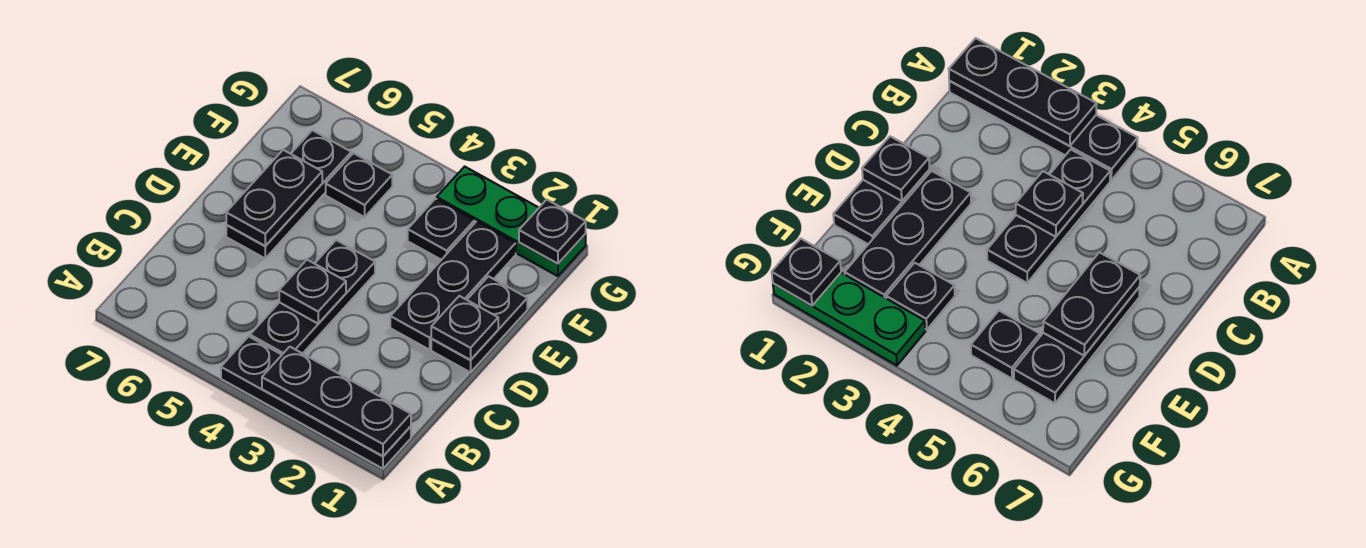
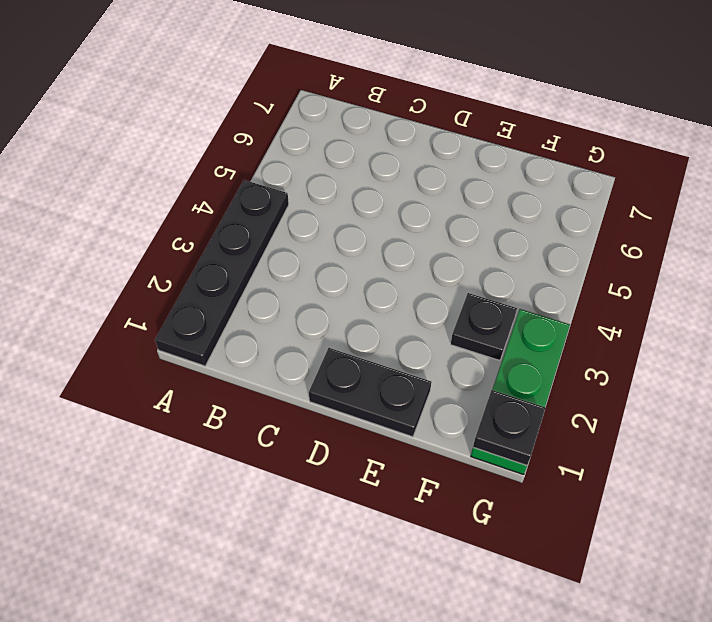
none -> black plate B4:D4 level 1
none -> black plate D2:F2 level 1
none -> black plate D6:F6 level 1

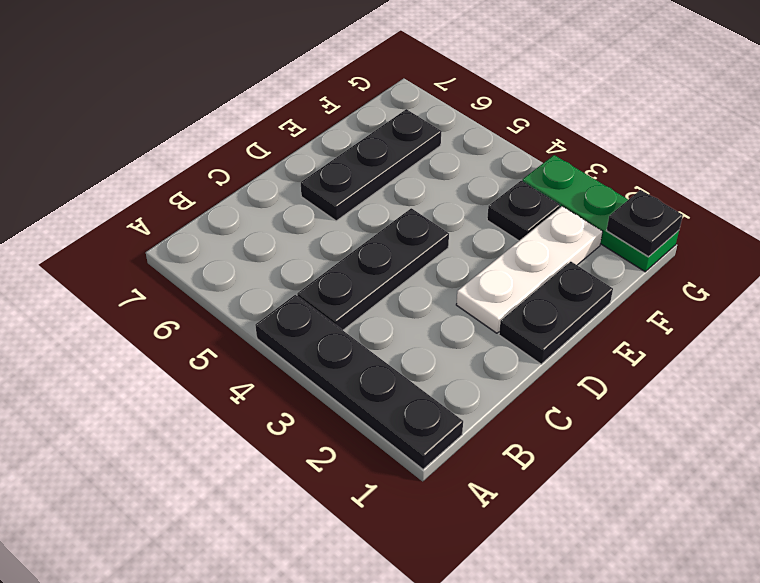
white plate D2:F2 level 1 -> black plate D2:F2 level 1
none -> black plate F5 level 1
none -> black plate A1:A3 level 2
none -> black plate C4 level 2

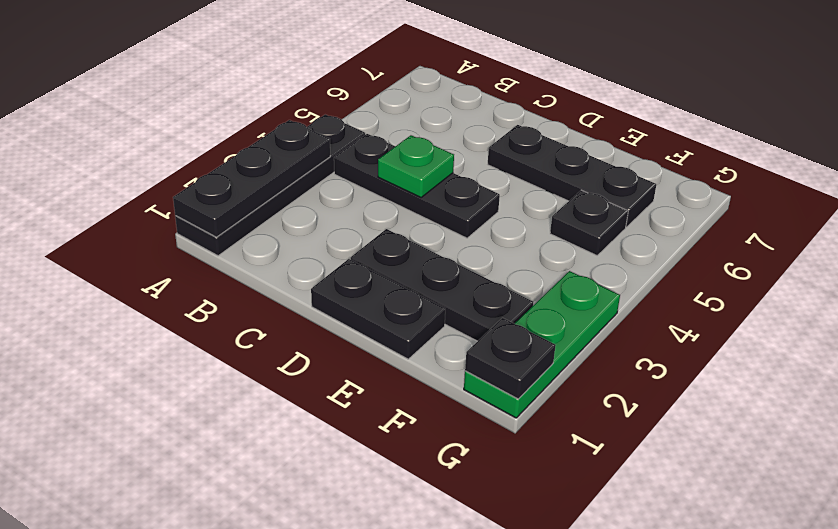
green plate C4 level 2 -> black plate C4 level 2
none -> black plate F3 level 1
none -> black plate D1 level 2
none -> black plate D6:E6 level 2

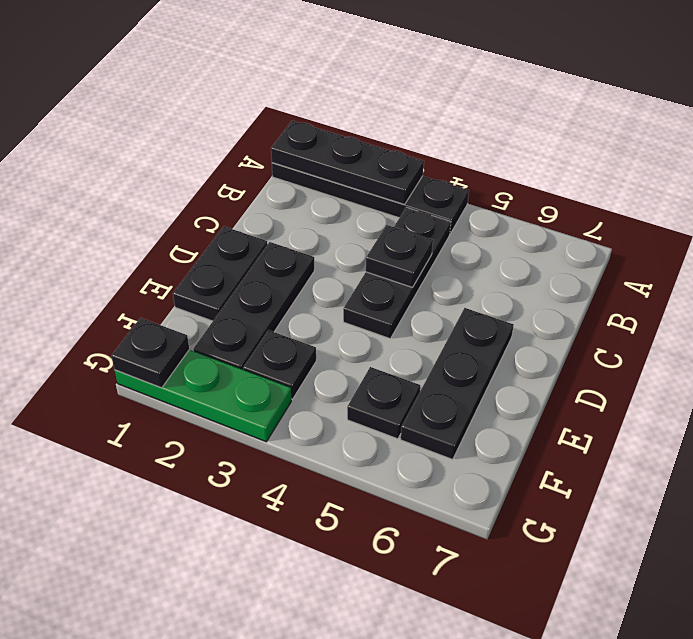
none -> black plate D1 level 2
none -> black plate D6:E6 level 2

